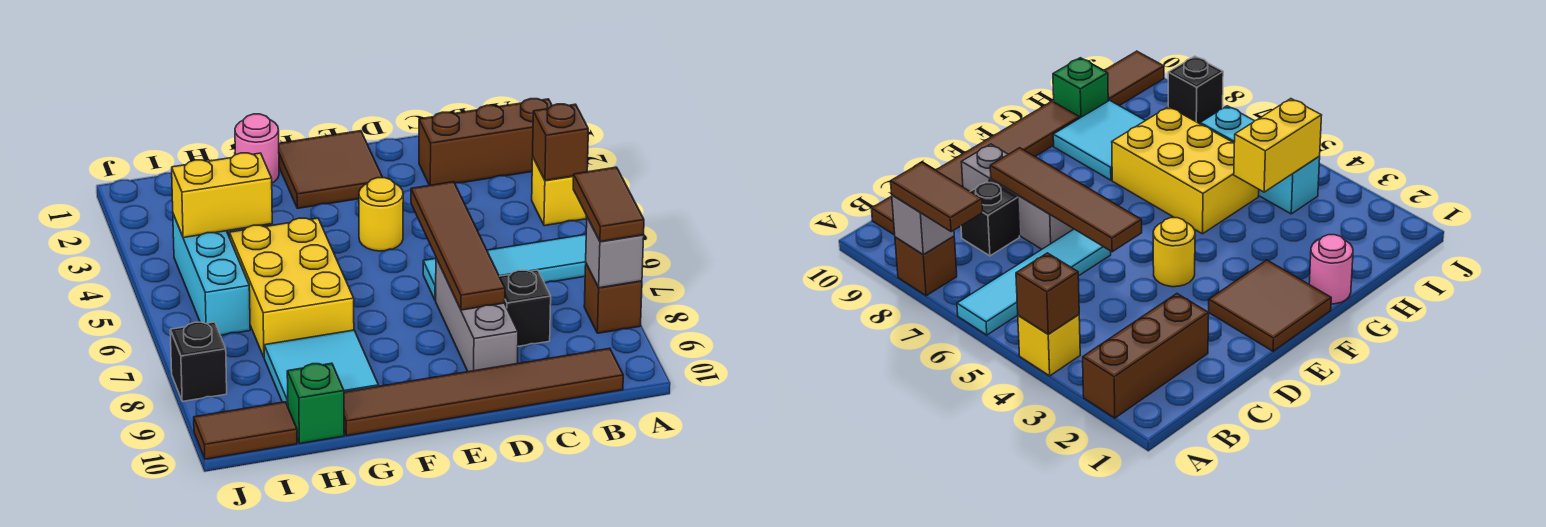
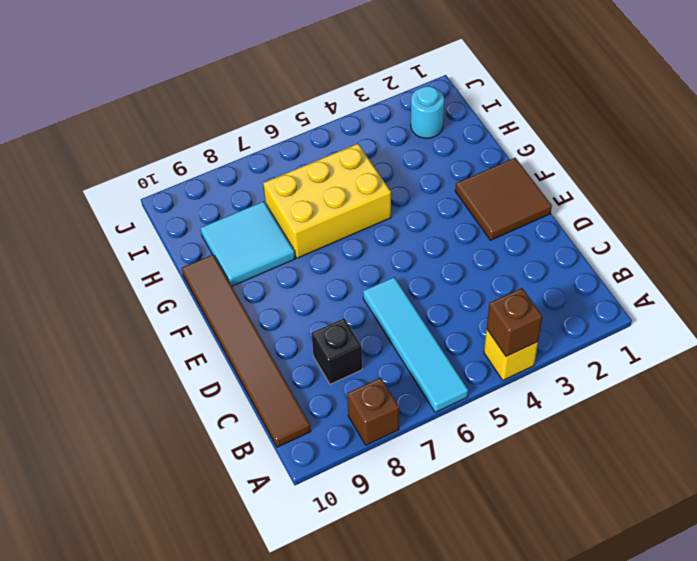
cyan round brick I2 level 1 -> none
none -> brown brick A2:C2 level 1
none -> grey brick D7:D9 level 1
none -> yellow round brick E4 level 1

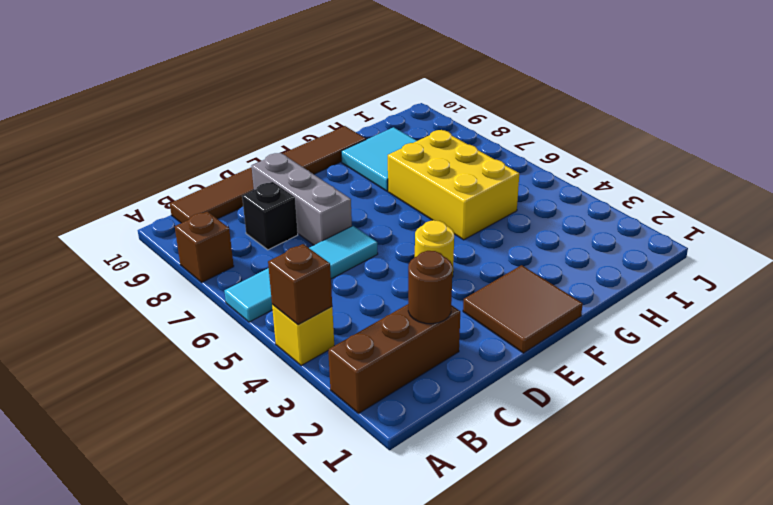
brown round brick C2 level 2 -> none
none -> pink round brick G1 level 1
none -> green brick H10 level 1
none -> cyan brick I4:I6 level 1

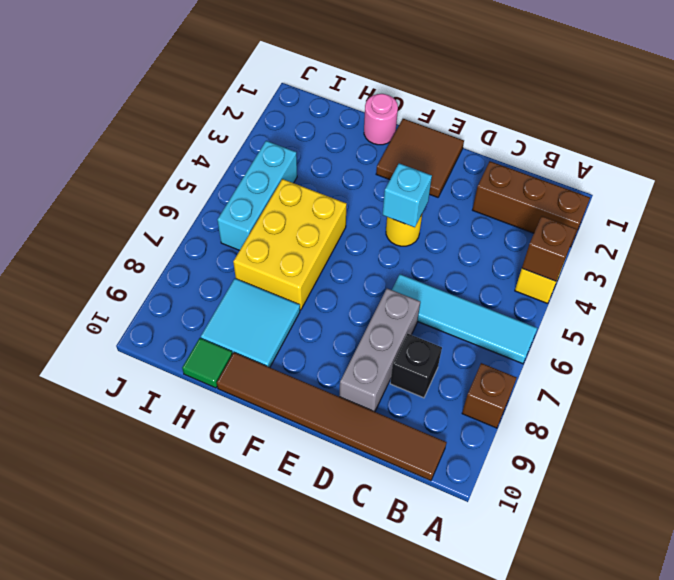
cyan brick E4 level 2 -> none
green tile H10 level 1 -> green brick H10 level 1
none -> brown tile I10:J10 level 1
none -> black brick J8 level 1
none -> grey brick A8 level 2

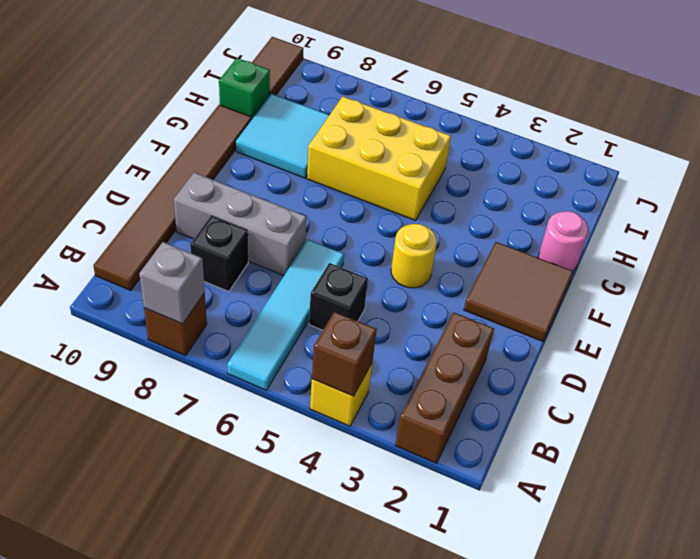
black brick C5 level 1 -> black brick J8 level 1
none -> cyan brick I4:I6 level 1
none -> brown tile D5:D8 level 2
none -> yellow brick H4:I4 level 2

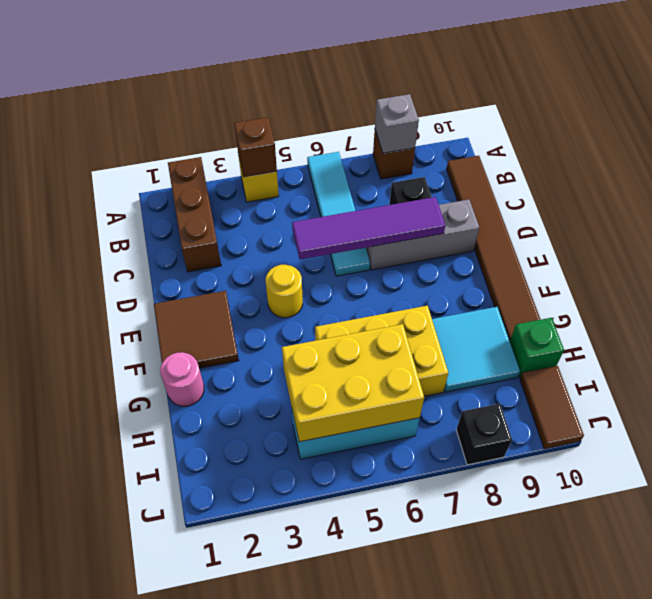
purple tile D5:D8 level 2 -> brown tile D5:D8 level 2
yellow brick H4:I6 level 2 -> yellow brick H4:I4 level 2
none -> brown tile A7:A8 level 3

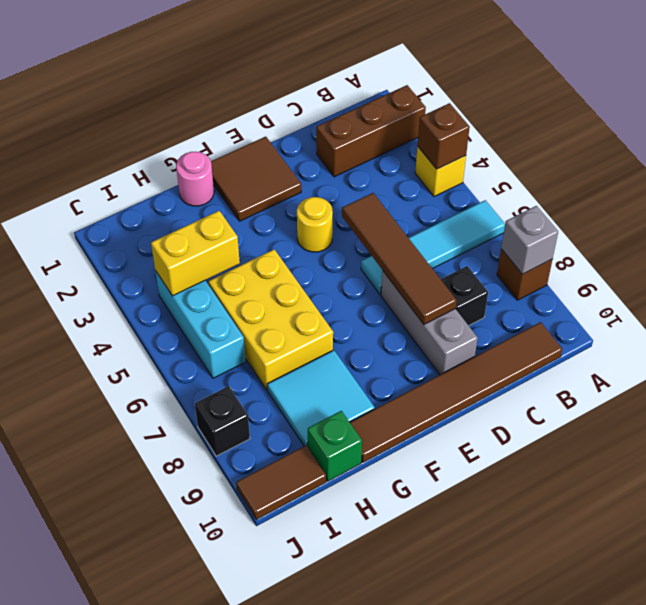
none -> brown tile A7:A8 level 3

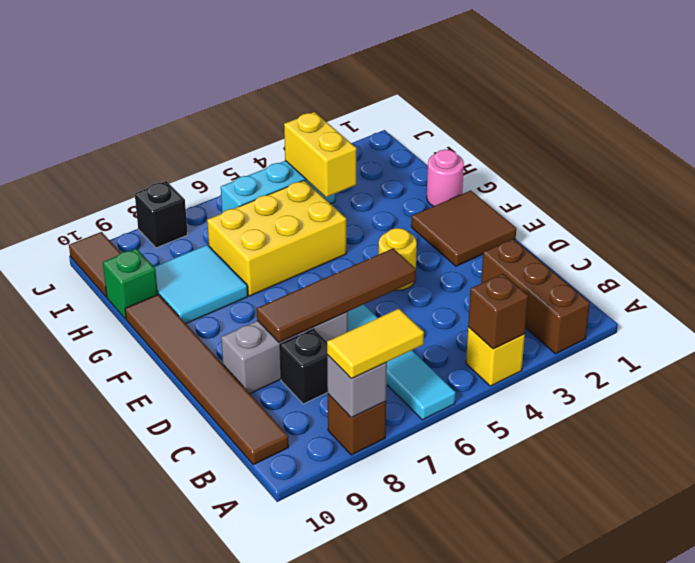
yellow tile A7:A8 level 3 -> brown tile A7:A8 level 3

